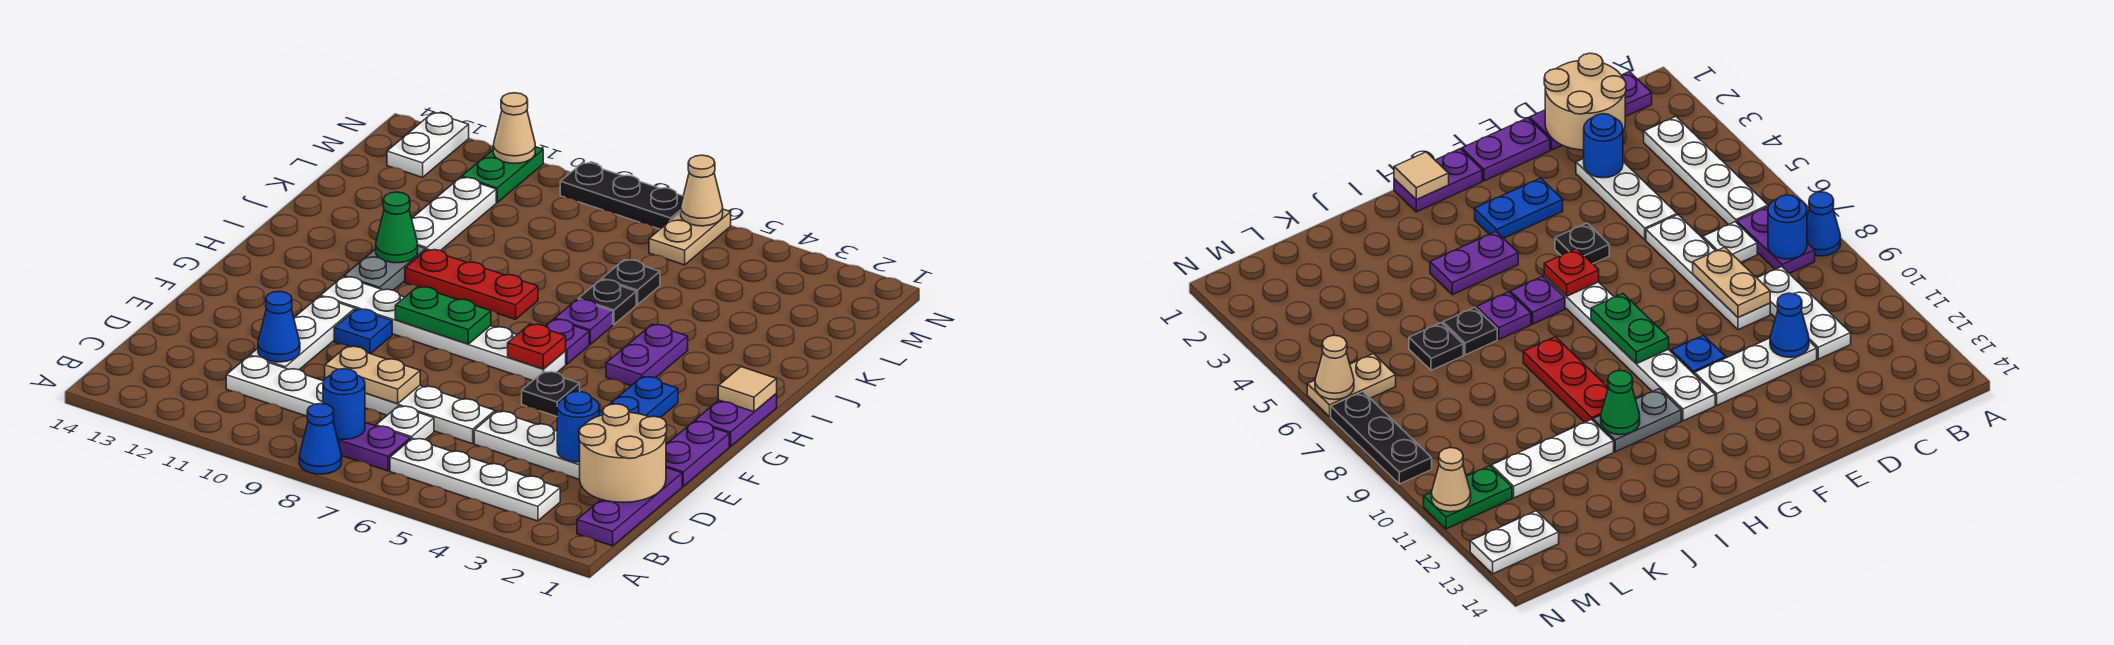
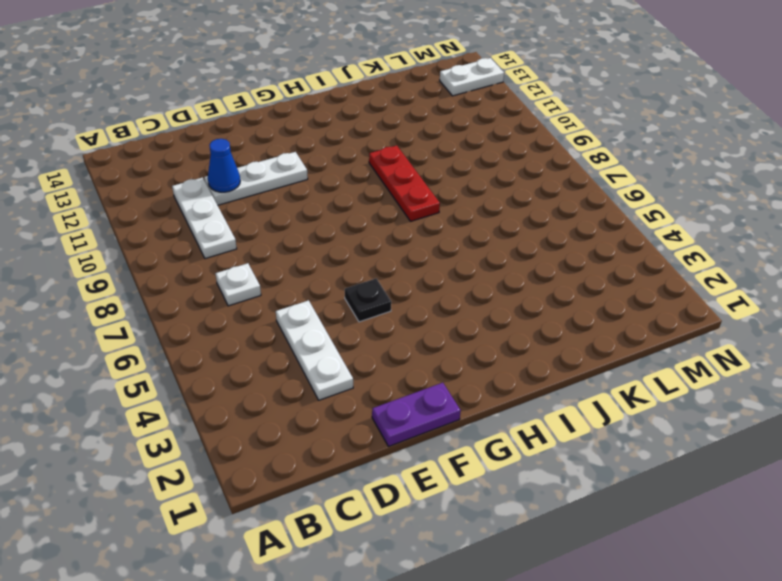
none -> blue cone A8 level 1
none -> purple plate B1:D1 level 1
none -> white plate B3:B6 level 1
none -> purple plate B7:B8 level 1

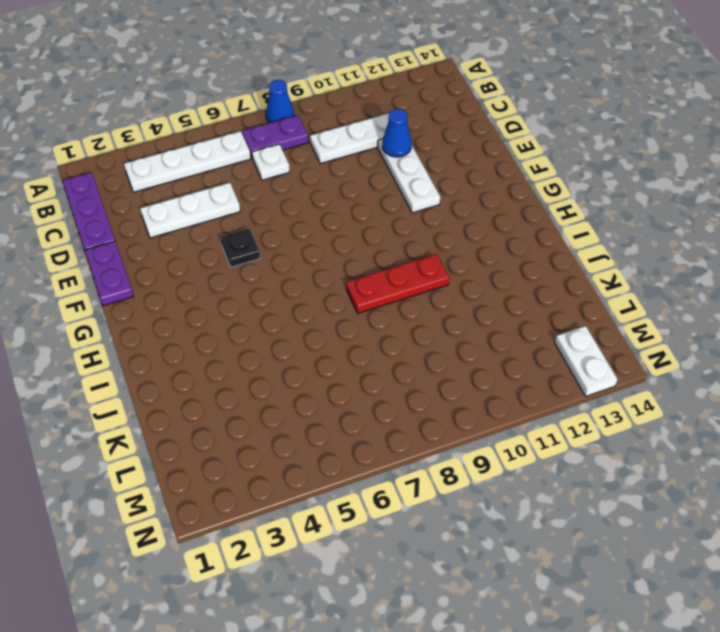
none -> white plate D6:D9 level 1
none -> blue plate F3:G3 level 1
none -> blue plate F10 level 1
none -> purple plate G1:H1 level 1

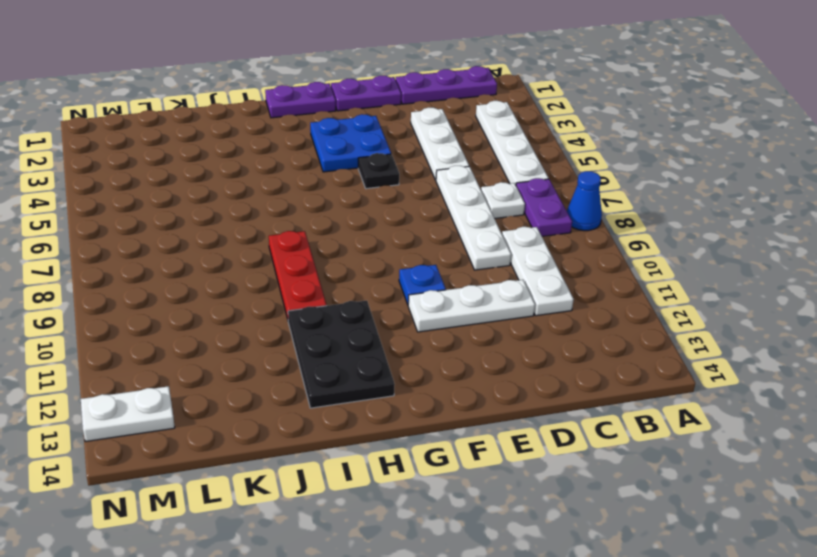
blue plate F3:G4 level 1 -> blue plate F3:G3 level 1
black plate H11:I13 level 1 -> grey plate H11:I11 level 1
none -> white plate G6:G11 level 1
none -> purple plate H4:I4 level 1
none -> purple plate H6 level 1
none -> purple plate I6 level 1

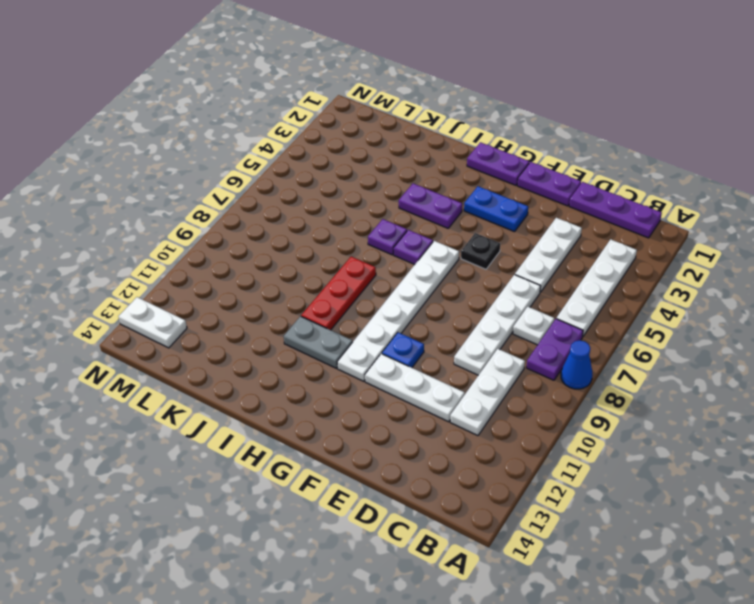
none -> black plate J6 level 1
none -> white plate J11:L11 level 1
none -> black plate K6 level 1
none -> tan plate M6:N6 level 1

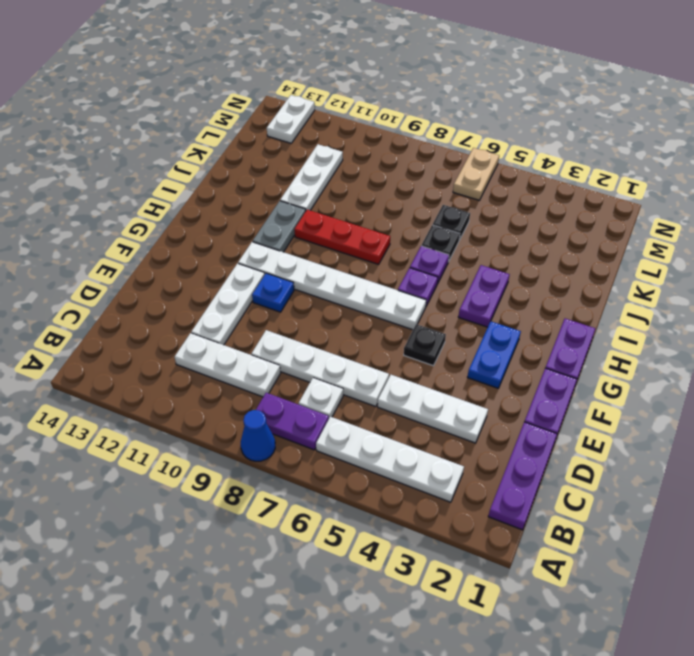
none -> green plate M11:N11 level 1
none -> black plate N7:N9 level 1
none -> blue round brick B8 level 2
none -> tan round brick C1:D2 level 2

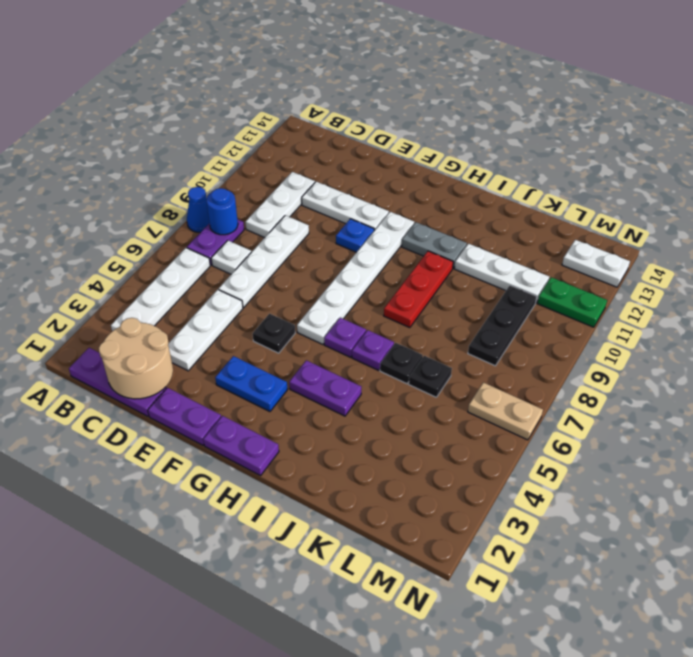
black plate L8:L10 level 1 -> black plate N7:N9 level 1
none -> blue round brick D3 level 2
none -> tan plate D8:D9 level 2
none -> blue cone D11 level 2
none -> red plate G6 level 2

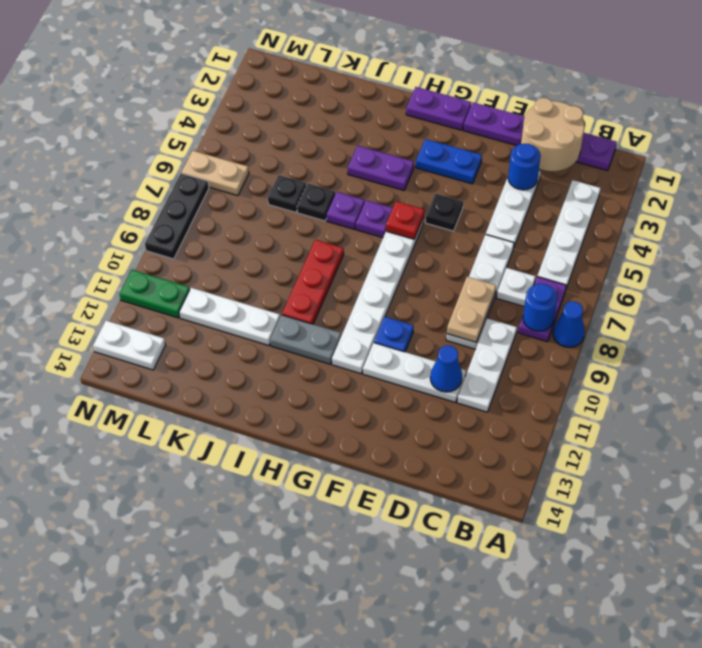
none -> green plate G8:G9 level 2
none -> tan tile H1 level 2
none -> green cone I11 level 2
none -> tan cone N6 level 2

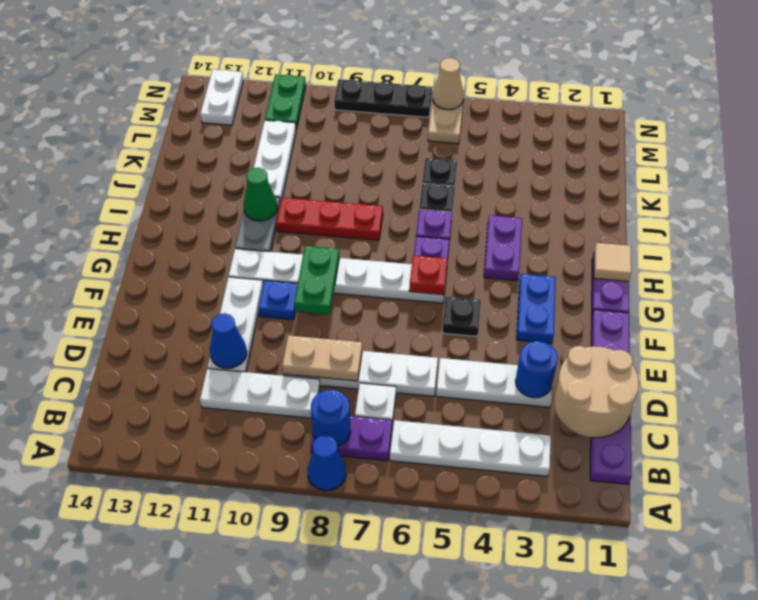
green plate F9:G9 level 2 -> green plate G8:G9 level 2
none -> tan cone N11 level 2

